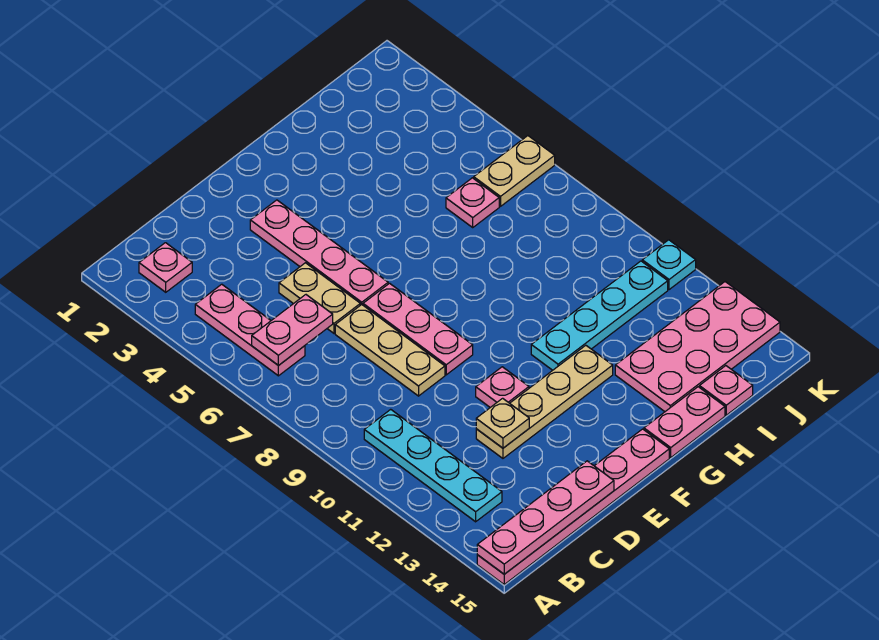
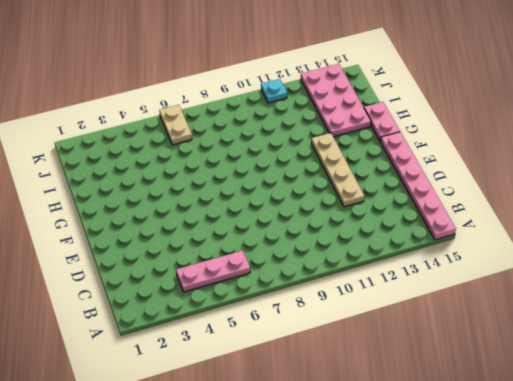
none -> pink plate B2 level 1
none -> cyan plate B10:B13 level 1
none -> tan plate D5:D6 level 1

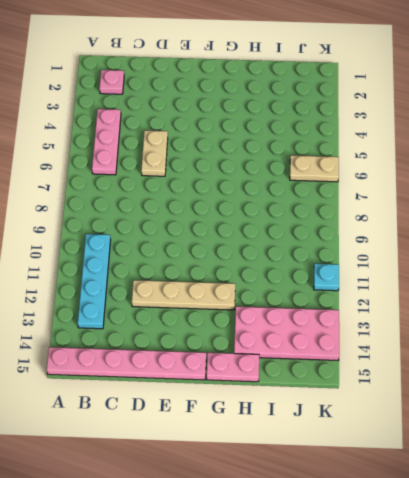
none -> tan plate D7:D9 level 1
none -> pink plate E3:E6 level 1
none -> pink plate E7:E9 level 1

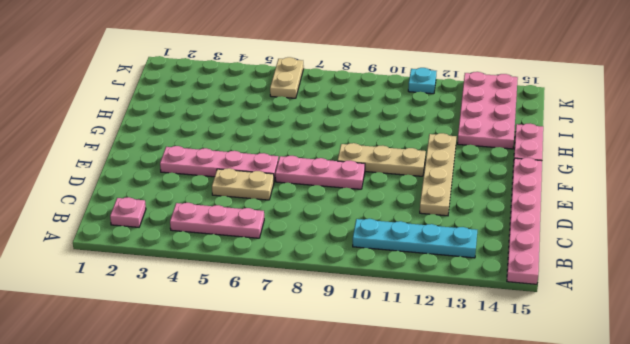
tan plate F9:F11 level 1 -> tan plate D7:D9 level 1
none -> pink plate E11 level 1
none -> cyan plate G11:J11 level 1
none -> pink plate I6 level 1

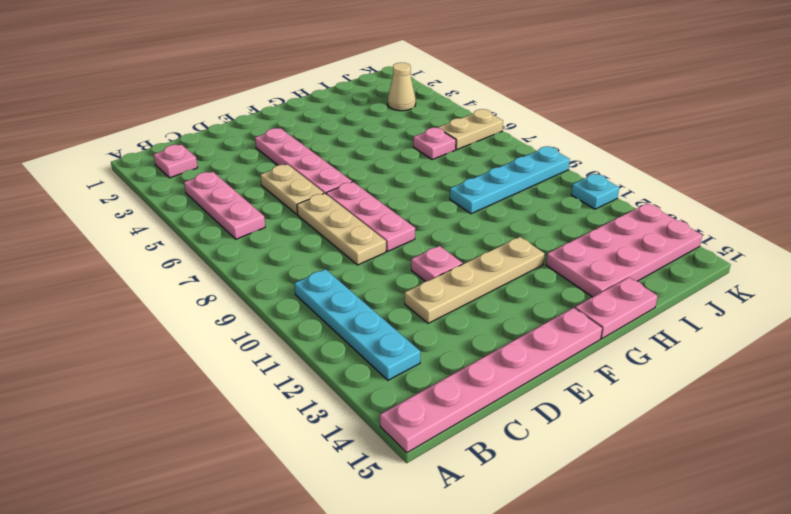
cyan plate H9:K9 level 1 -> cyan plate G11:J11 level 1
tan cone J3 level 1 -> none
none -> pink plate I15 level 1
none -> pink plate A15:D15 level 2
none -> pink plate B6:C6 level 2

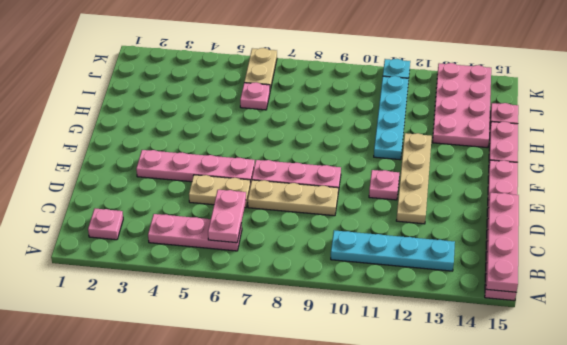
none -> tan plate D12 level 2

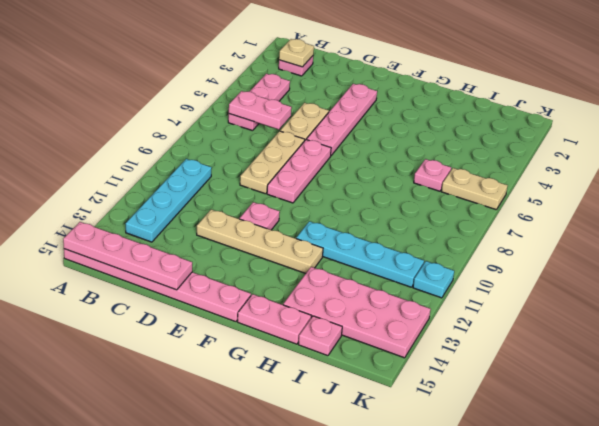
tan plate B2 level 2 -> tan plate D12 level 2

